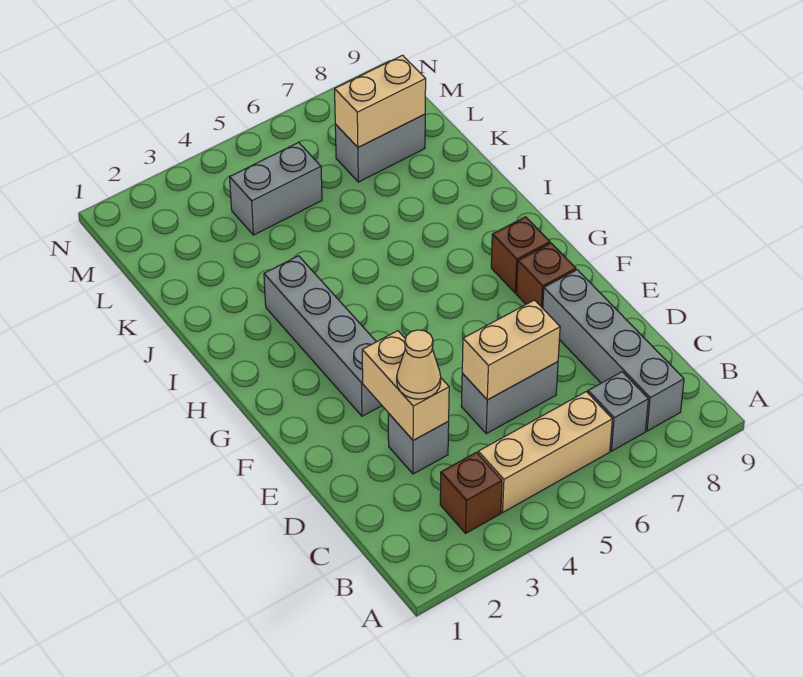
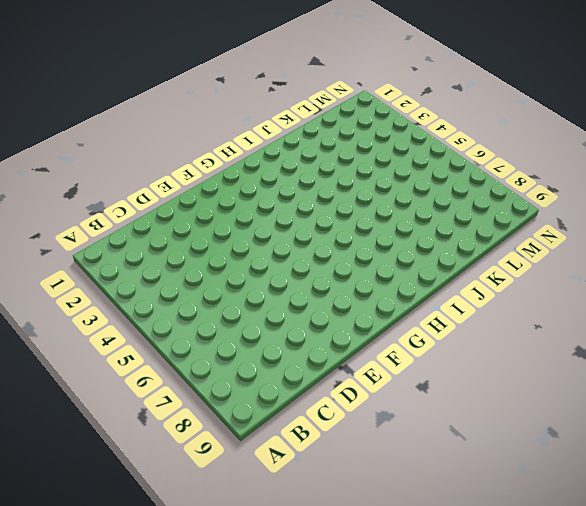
none -> brown brick B3 level 1
none -> tan brick B4:B6 level 1
none -> grey brick B7 level 1

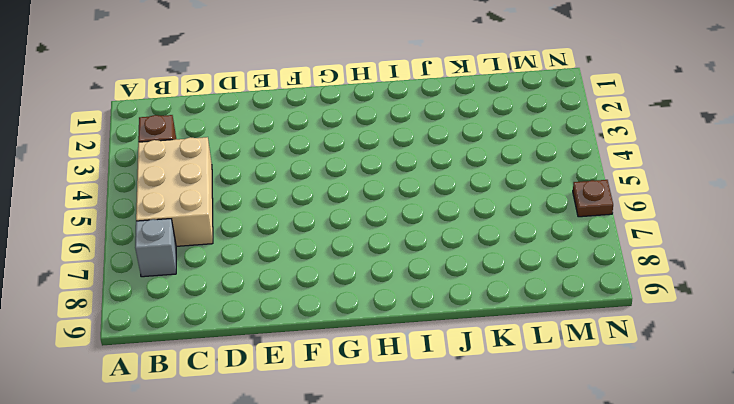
tan brick B4:C6 level 1 -> tan brick B4:B6 level 1
brown plate N6 level 1 -> none
none -> grey brick B8:E8 level 1
none -> grey brick D3 level 1
none -> grey brick D5:D6 level 1

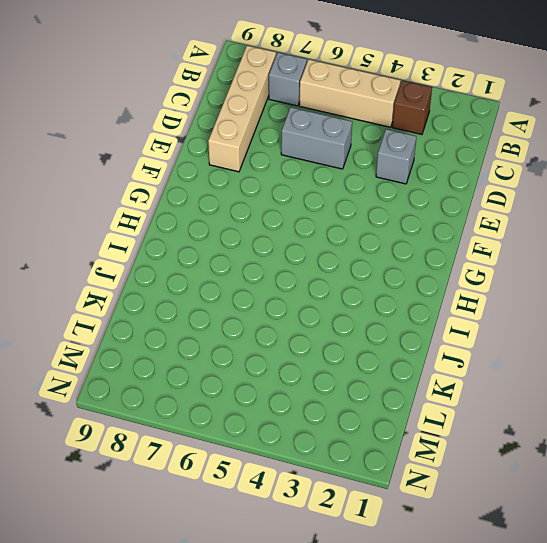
tan brick B8:E8 level 1 -> grey brick B8:E8 level 1
none -> grey brick F3:I3 level 1
none -> brown brick F8 level 1
none -> brown brick G8 level 1

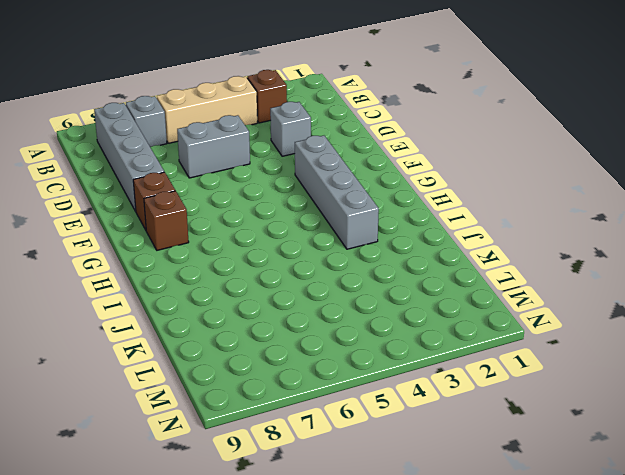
none -> grey brick L4:L5 level 1
none -> grey brick L7:L8 level 1
none -> tan brick D3:E3 level 2

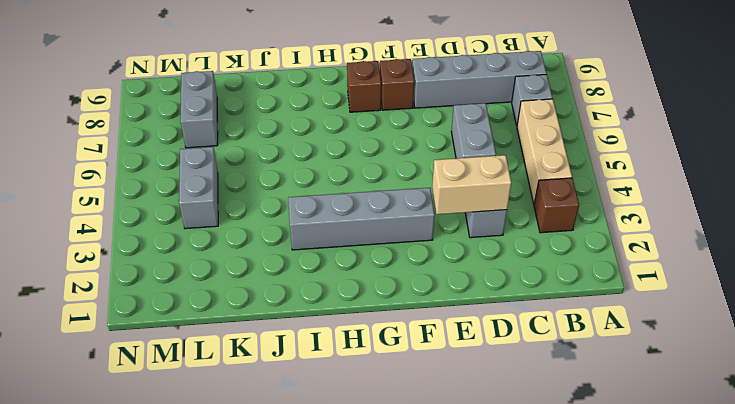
none -> tan brick D5:D6 level 2
none -> tan brick L7:L8 level 2
none -> tan cone D3 level 3

